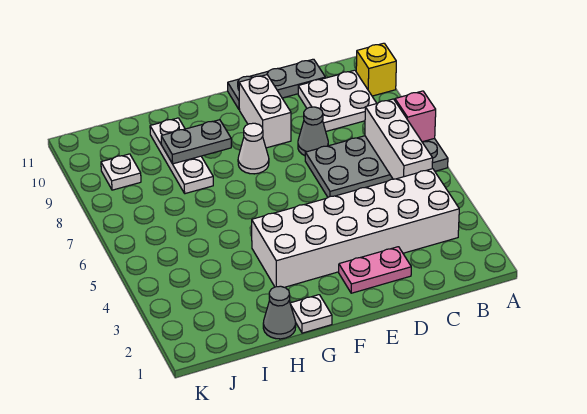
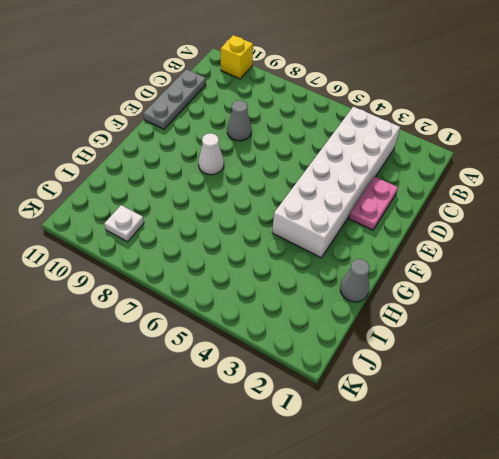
none -> grey plate A6:D7 level 1
none -> white plate B9:C10 level 1
none -> white brick E9:E10 level 1

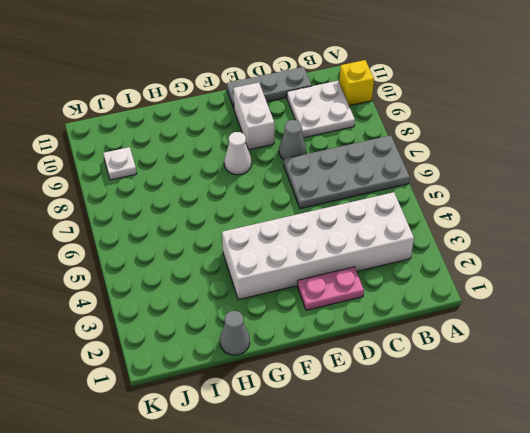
none -> white plate G1 level 1
none -> white plate H8:H10 level 1
none -> pink brick A7 level 2

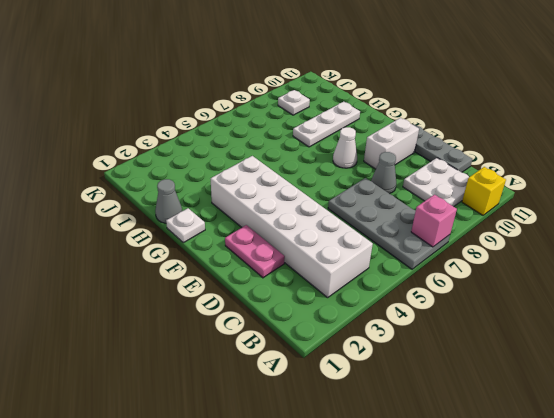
none -> white brick B5:B7 level 2
none -> grey plate G9:H9 level 2

